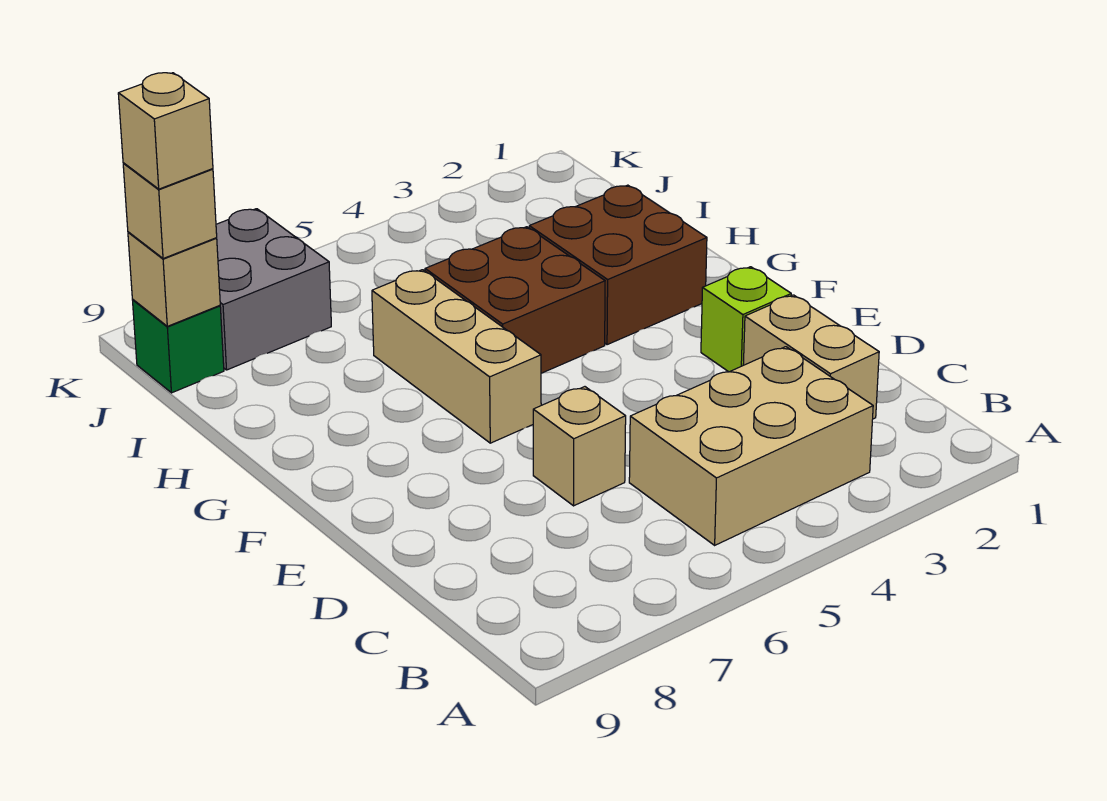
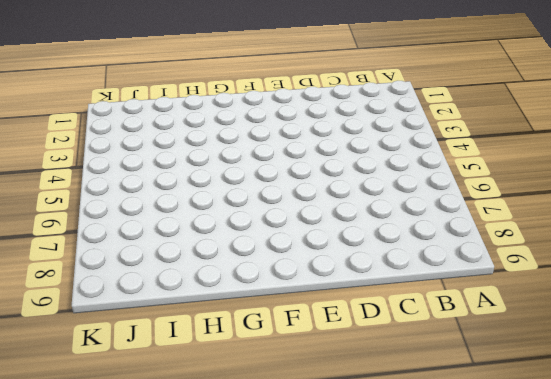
none -> tan brick B3:C5 level 1
none -> tan brick C2:D2 level 1
none -> tan brick D6 level 1

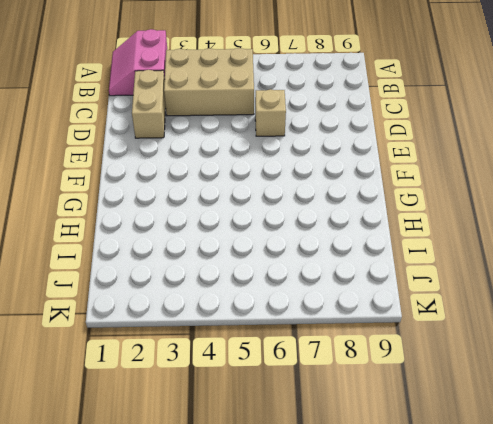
pink slope A1:B2 level 1 top 2 -> none
none -> lime brick E2 level 1
none -> tan brick F6:H6 level 1
none -> brown brick G2:H3 level 1

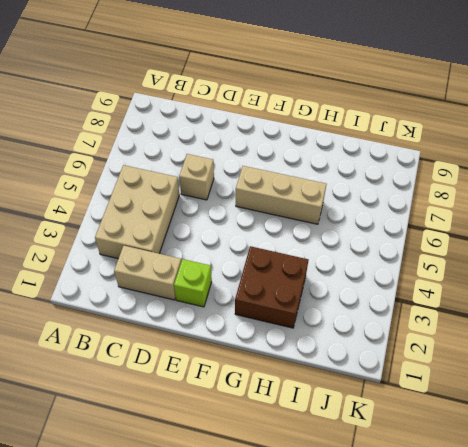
none -> brown brick G4:H5 level 1
none -> grey brick J7:K8 level 1
none -> green brick J9 level 1

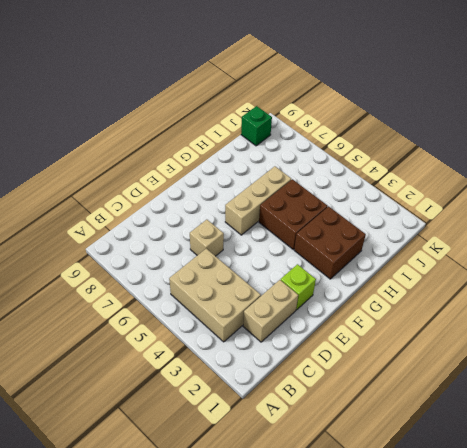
none -> grey brick J7:K8 level 1
none -> tan brick J9 level 2
none -> tan brick J9 level 3

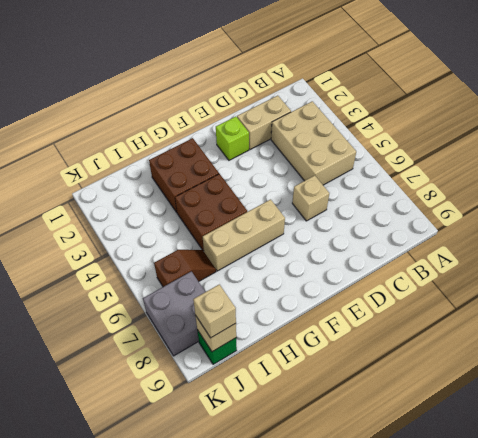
brown slope I6:J6 level 1 top J -> none
none -> tan brick J9 level 4

